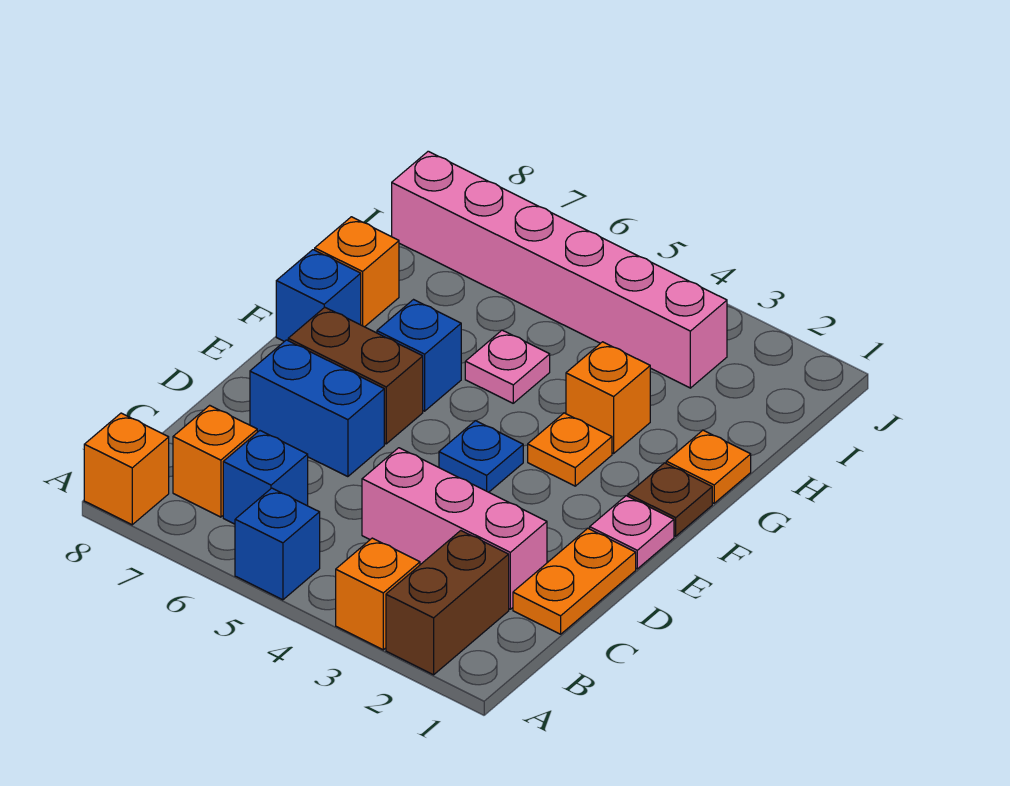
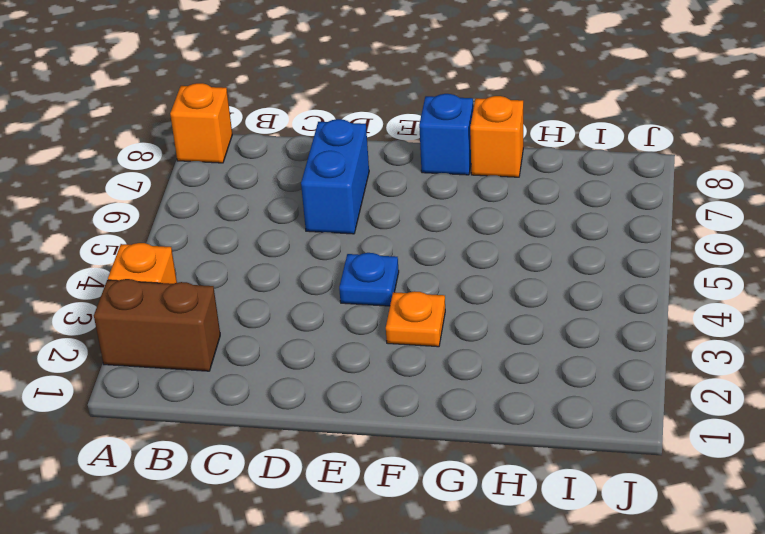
none -> blue brick A5 level 1
none -> blue brick B6 level 1
none -> orange brick B7 level 1

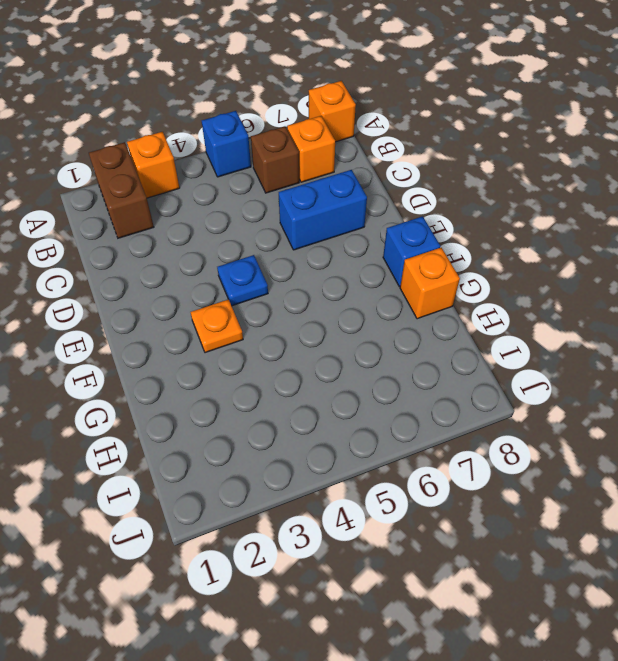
brown brick B6 level 1 -> blue brick B6 level 1
none -> orange plate C1:D1 level 1
none -> pink brick C2:C4 level 1
none -> pink plate E1 level 1

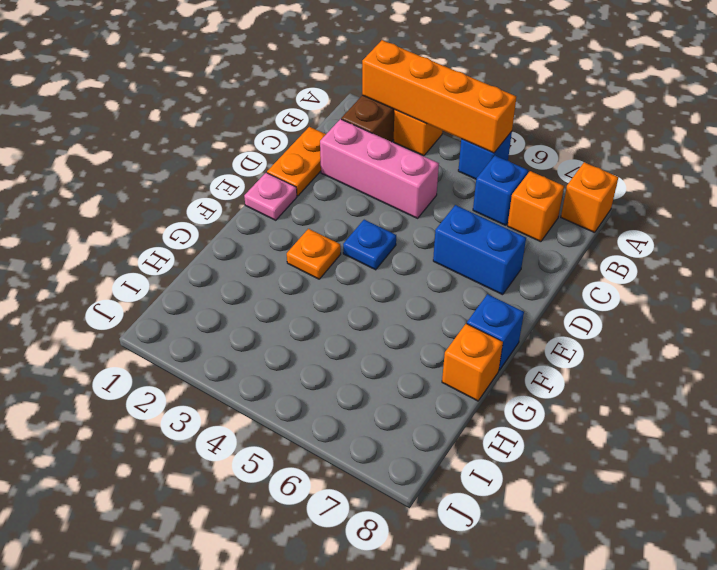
orange brick A2:A5 level 2 -> none
none -> brown brick E6:E7 level 1
none -> brown plate F1 level 1
none -> blue brick F6 level 1

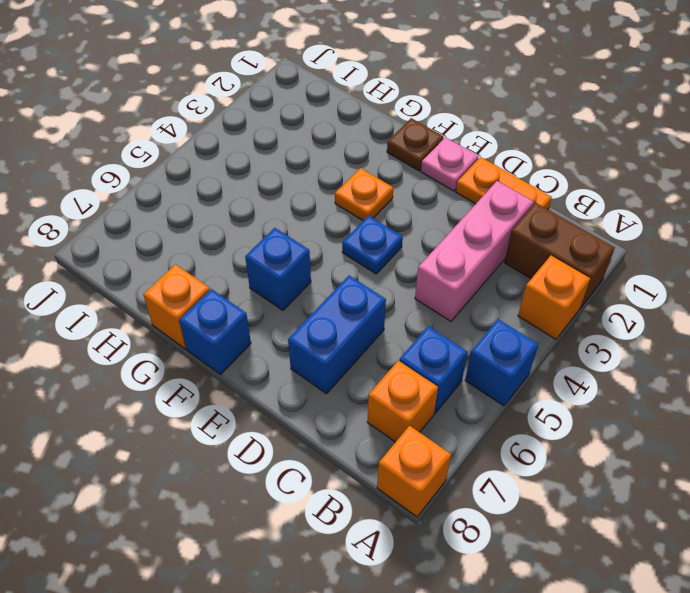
none -> brown brick E6:E7 level 1
none -> orange plate G1 level 1
none -> orange brick G3 level 1

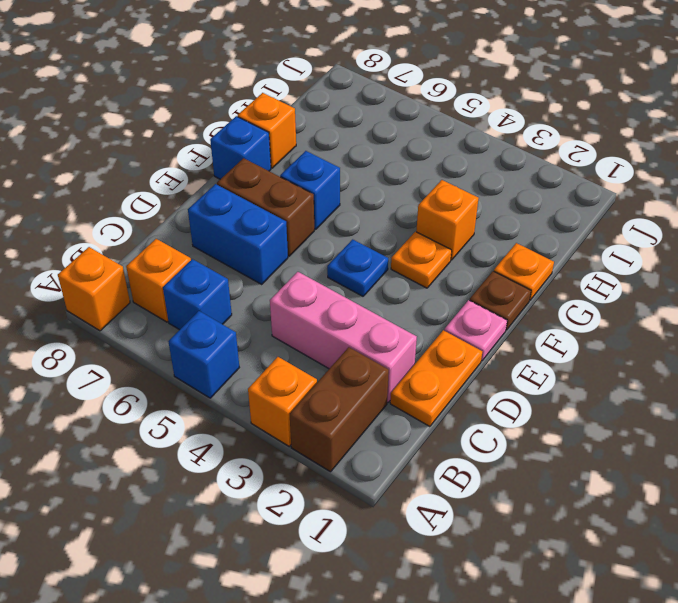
none -> pink plate G5 level 1
none -> pink brick I3:I8 level 1

